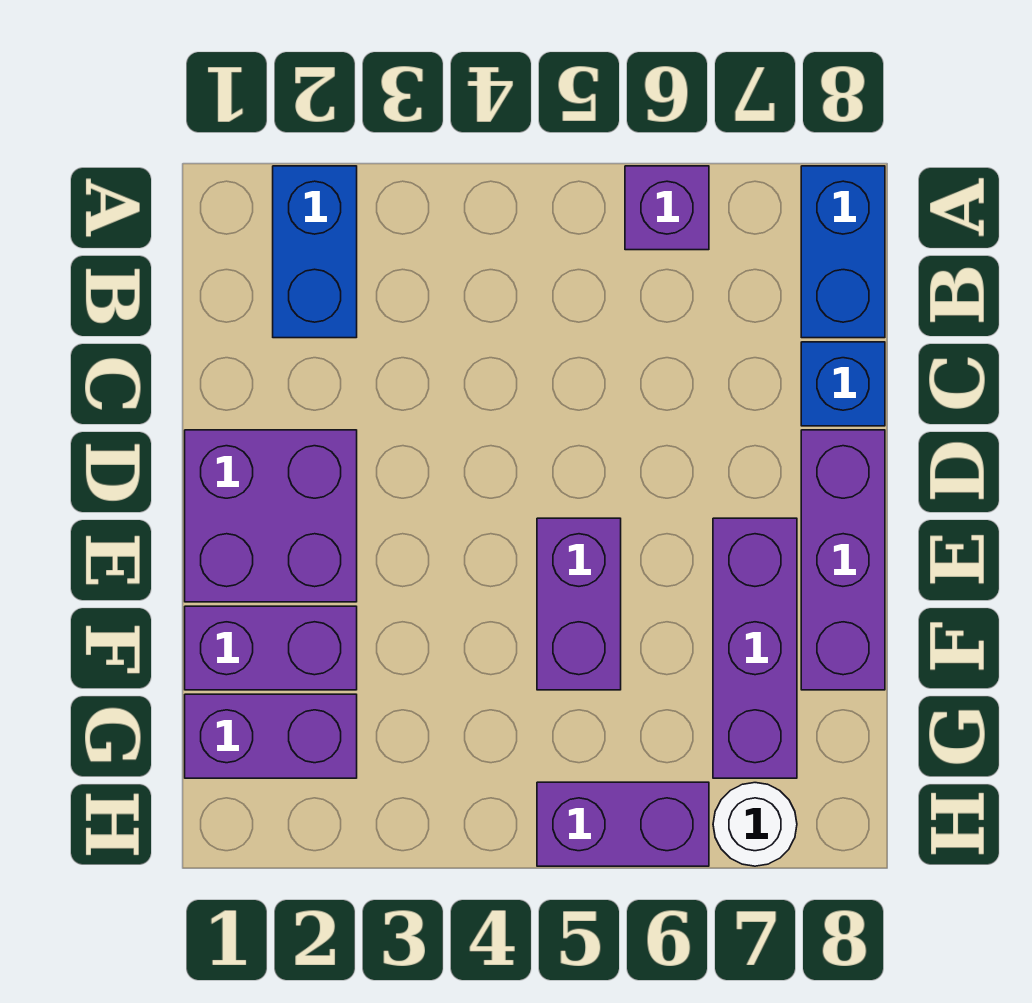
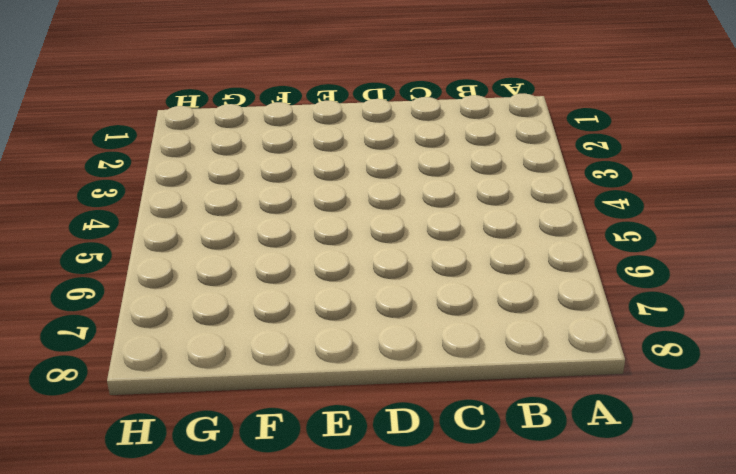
none -> blue brick A2:B2 level 1
none -> purple brick A6 level 1
none -> blue brick A8:B8 level 1

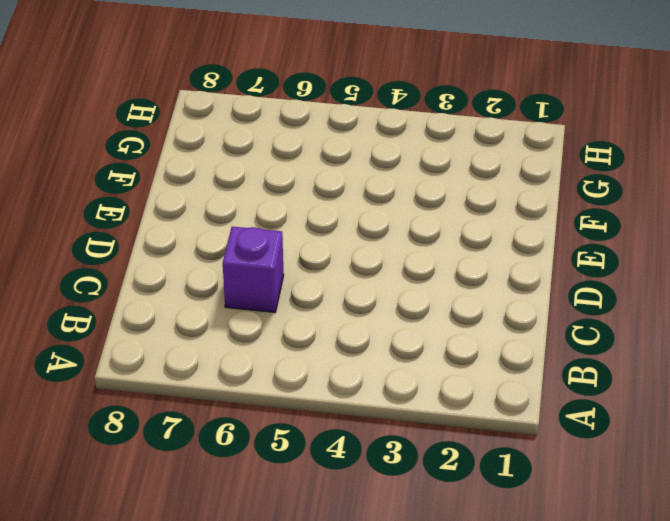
purple brick C6 level 1 -> purple brick A6 level 1
none -> blue brick A2:B2 level 1
none -> blue brick A8:B8 level 1
none -> blue brick C8 level 1

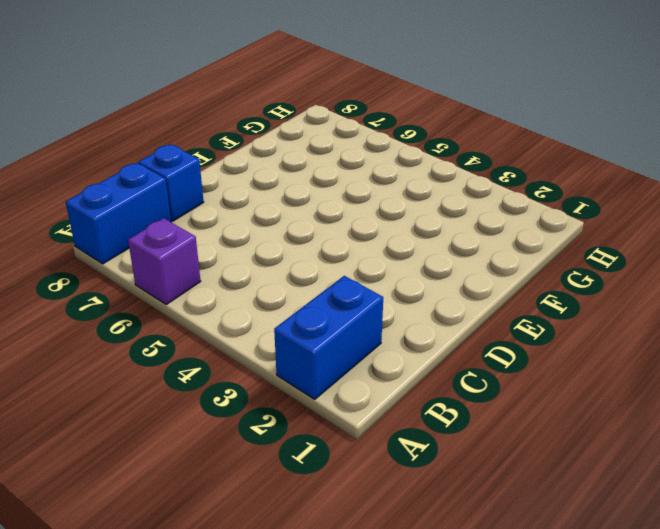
none -> purple brick D1:E2 level 1
none -> purple brick D8:F8 level 1
none -> purple brick E5:F5 level 1

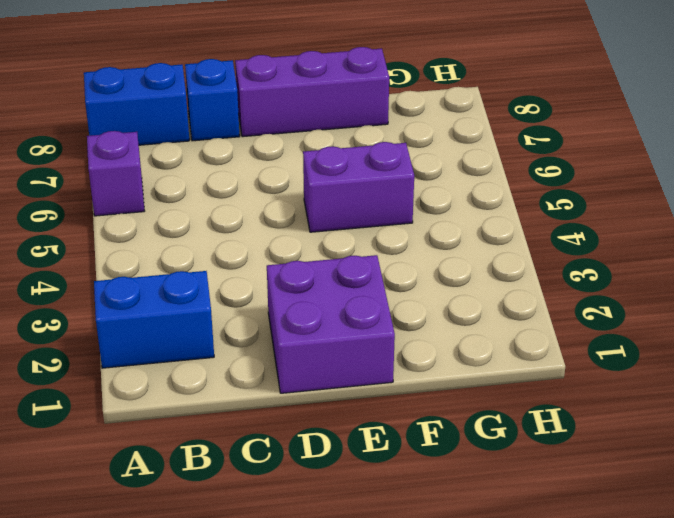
none -> purple brick E7:G7 level 1
none -> purple brick F1:F2 level 1
none -> purple brick G1:G2 level 1

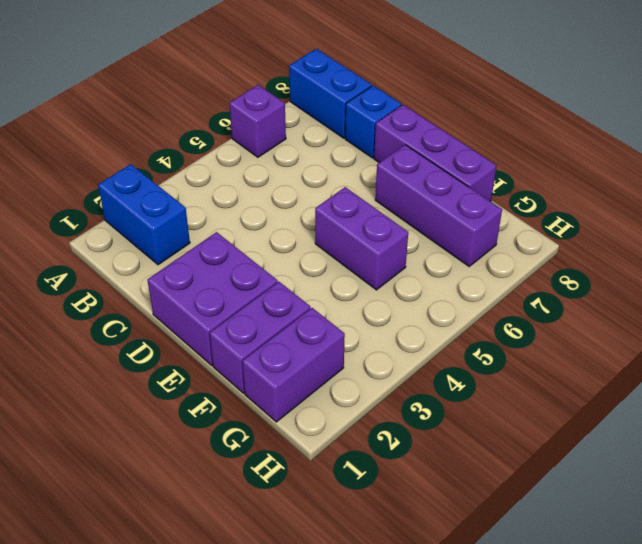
none -> purple brick H5:H6 level 1
none -> white round brick H7 level 1

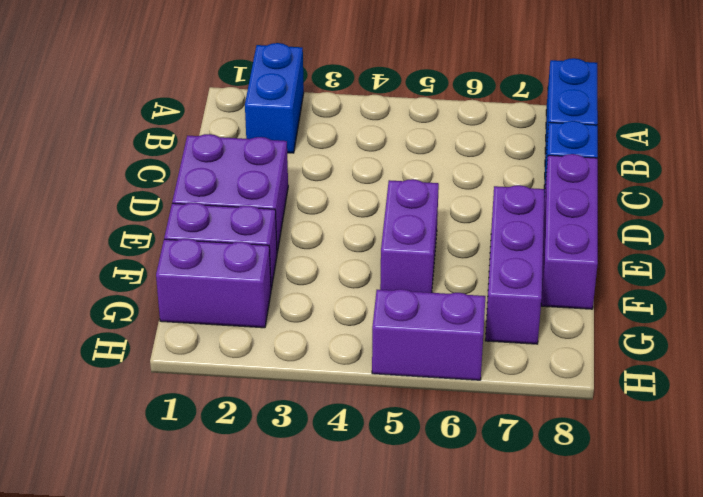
none -> purple brick A6 level 1
none -> white round brick H7 level 1

